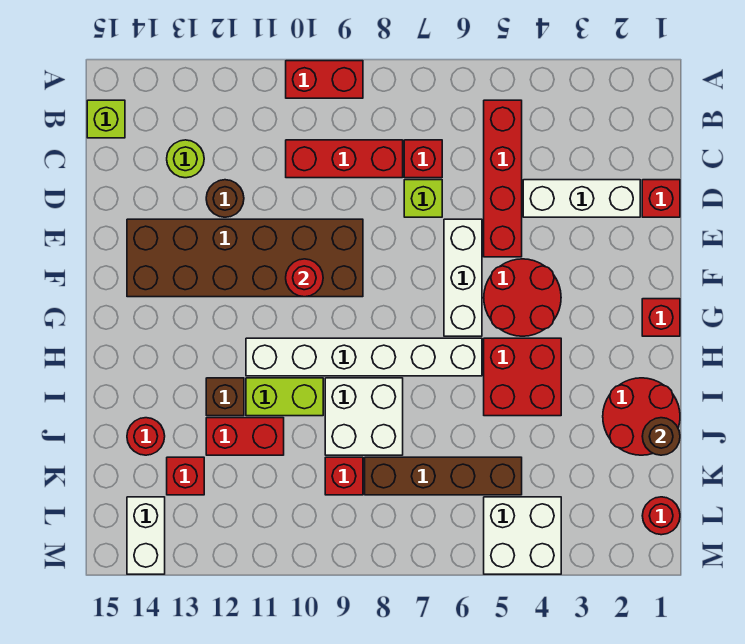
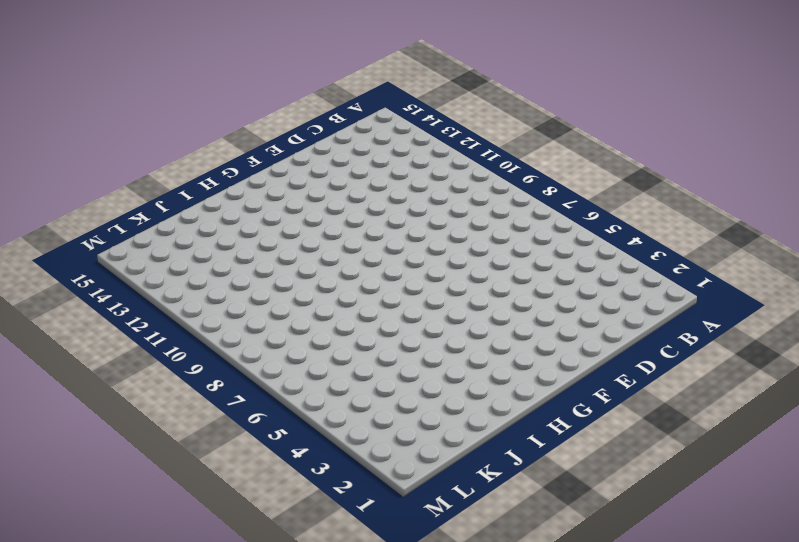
none -> red brick A9:A10 level 1
none -> red brick B5:E5 level 1
none -> lime brick B15 level 1
none -> red brick C7 level 1

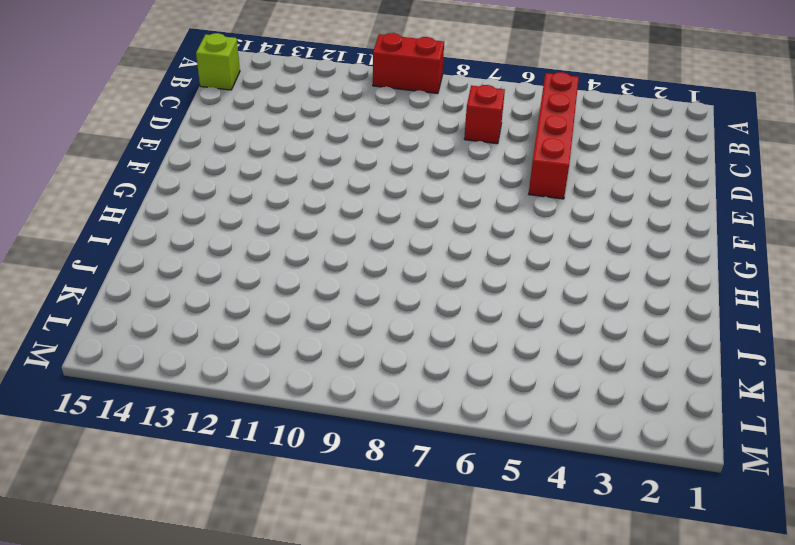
none -> red brick C8:C10 level 1
none -> lime round brick C13 level 1
none -> red brick D1 level 1
none -> white brick D2:D4 level 1

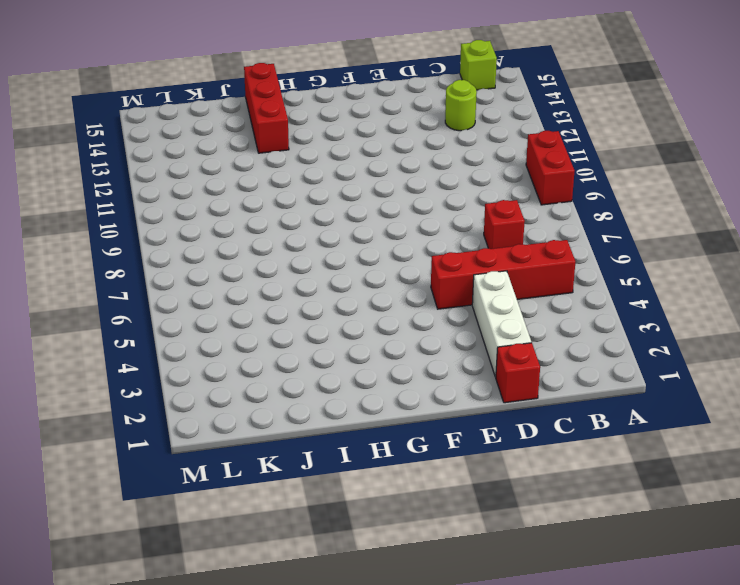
red brick I13:I15 level 1 -> red brick C8:C10 level 1
none -> lime brick D7 level 1
none -> brown round brick D12 level 1
none -> white brick E6:G6 level 1
none -> brown brick E9:F14 level 1

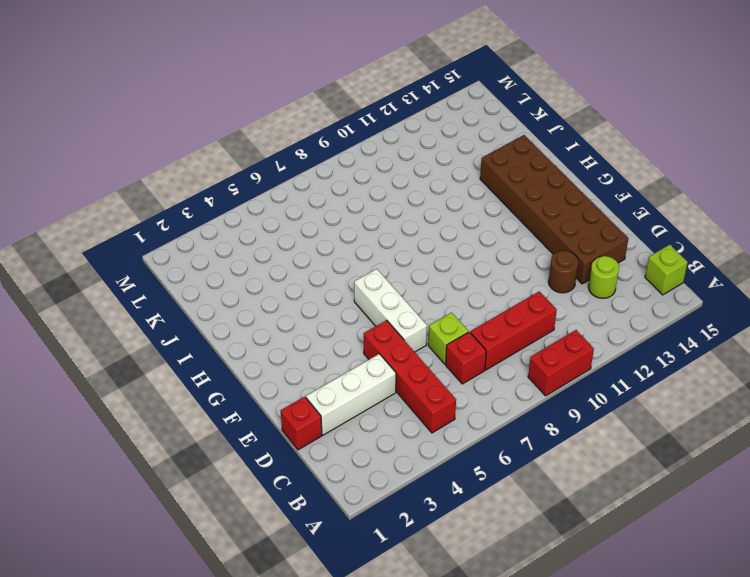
brown brick D13:I14 level 1 -> brown brick E9:F14 level 1
none -> red round brick F4:G5 level 1
none -> red brick G1 level 1
none -> red brick H4:I5 level 1
none -> white brick H6:H11 level 1

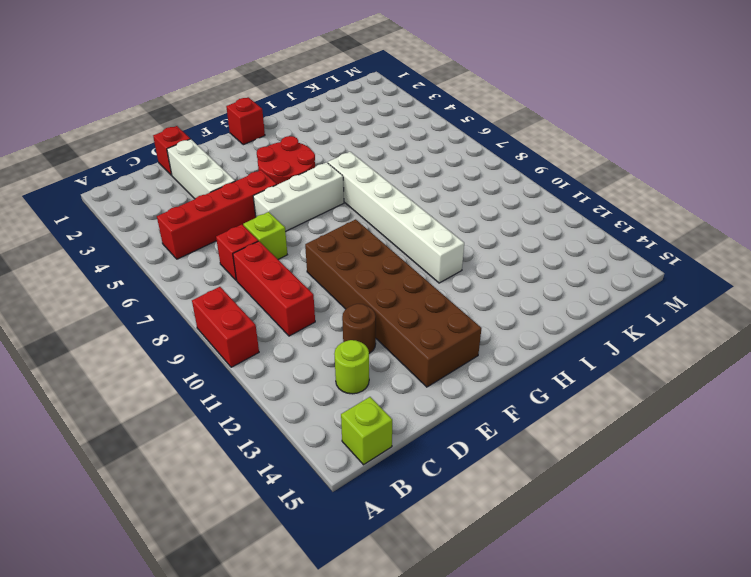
none -> red brick H4:I5 level 1
none -> red round brick I1:J2 level 1
none -> white brick I8:J9 level 1
none -> lime brick I10:I11 level 1

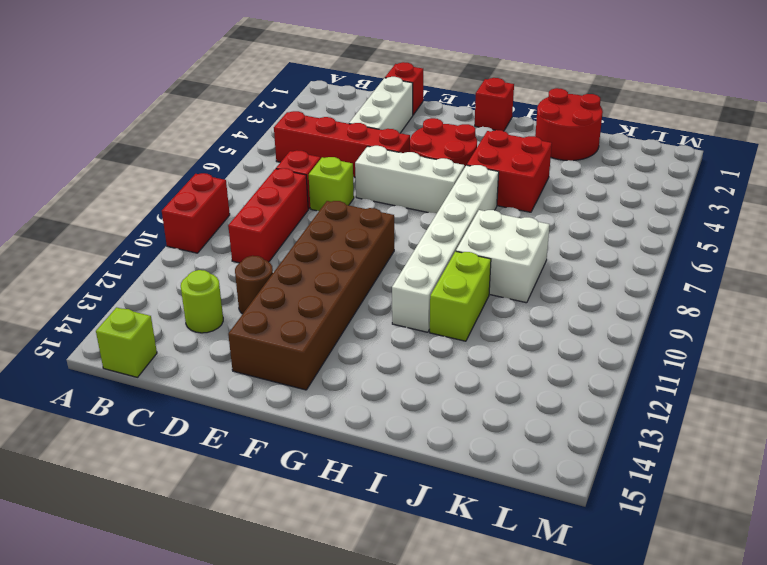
none -> brown brick I12 level 1
none -> red brick J11:J12 level 1
none -> red round brick J14 level 1
none -> brown brick K5:K8 level 1

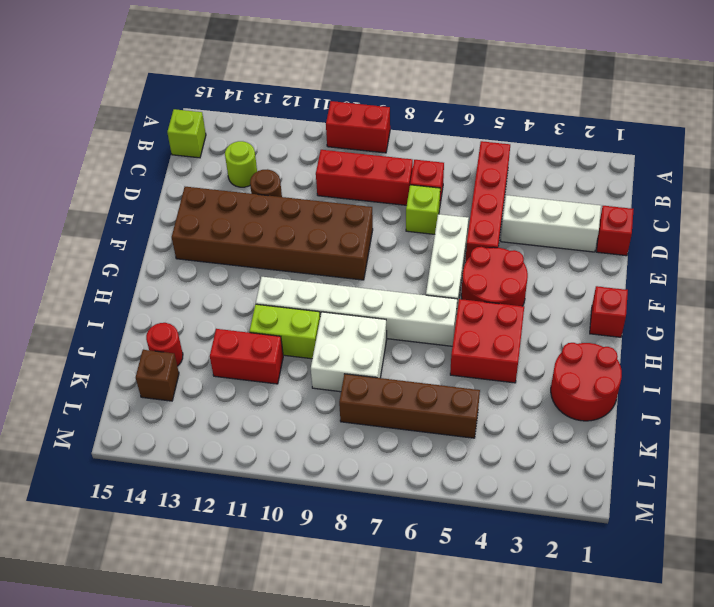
brown brick K14 level 1 -> brown brick I12 level 1
none -> red brick K9 level 1
none -> red brick K13 level 1
none -> red round brick L1 level 1
none -> white brick L4:M5 level 1

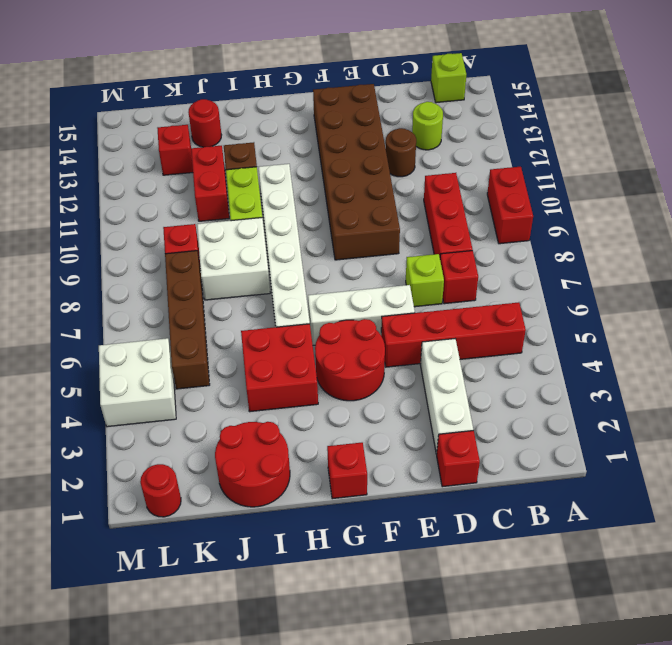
none -> white brick L14:M14 level 1
none -> red round brick F10 level 2
none -> brown round brick J1 level 2

